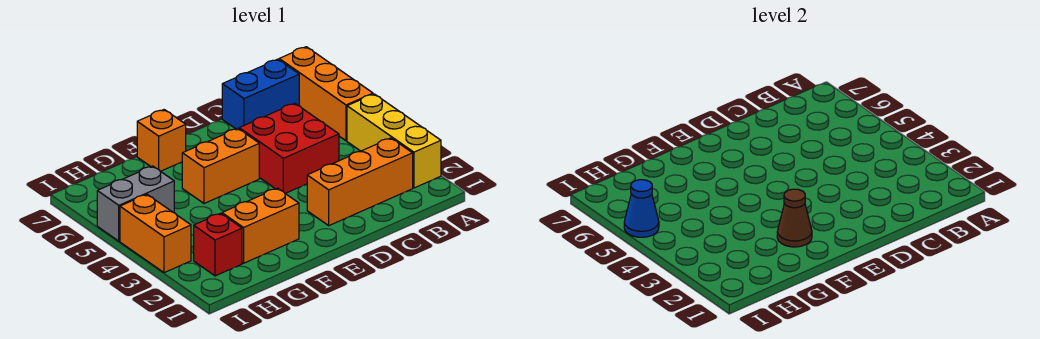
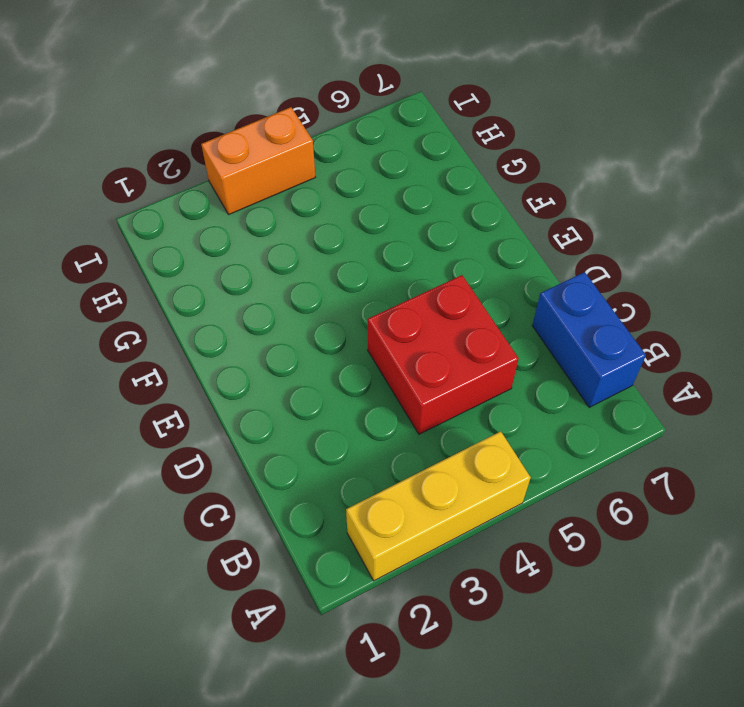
none -> orange brick A5:A7 level 1
none -> orange brick B2:D2 level 1
none -> orange brick E5:F5 level 1

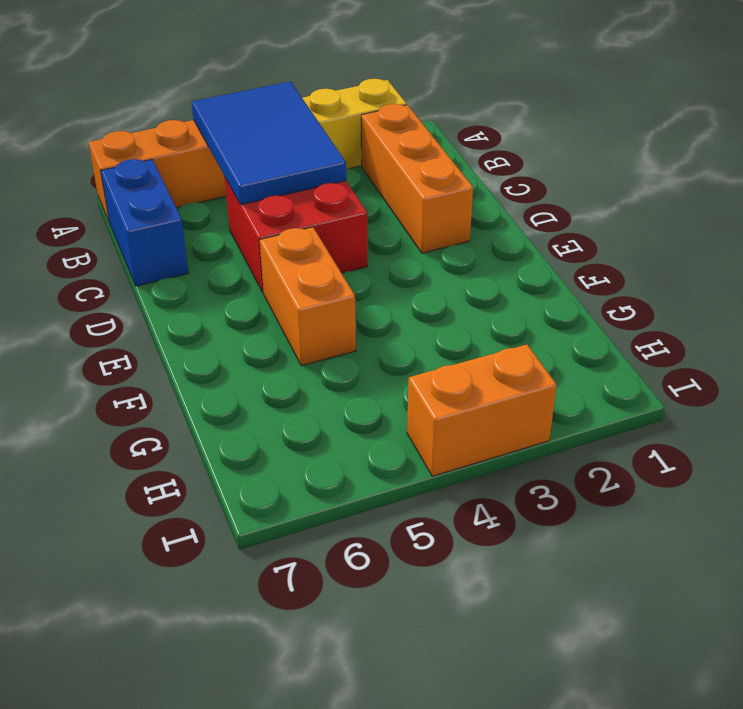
blue tile A4:C5 level 2 -> none
none -> orange brick F2:G2 level 1
none -> orange brick F7 level 1
none -> red brick H2 level 1

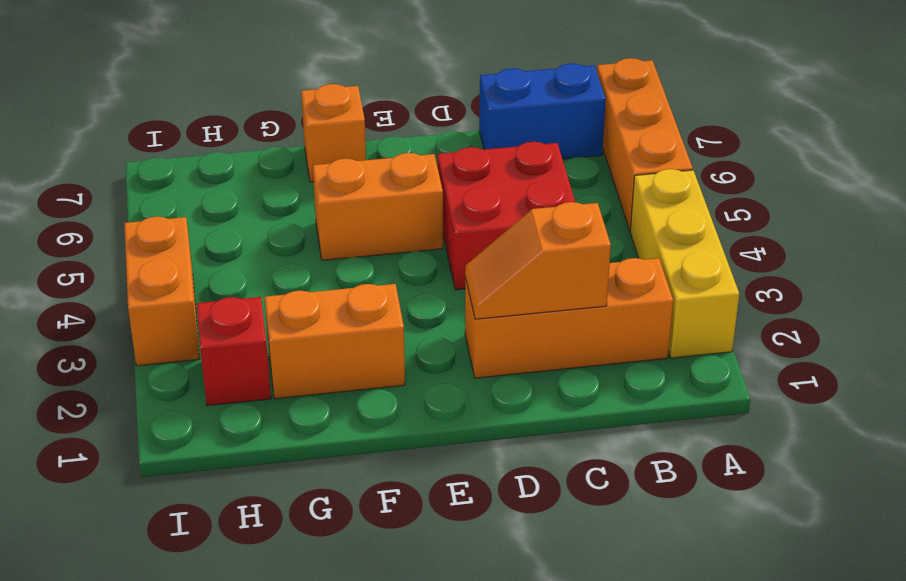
orange slope C2:D2 level 2 top C -> none
none -> grey brick H5:I5 level 1
none -> brown cone F2 level 2
none -> blue cone I5 level 2

